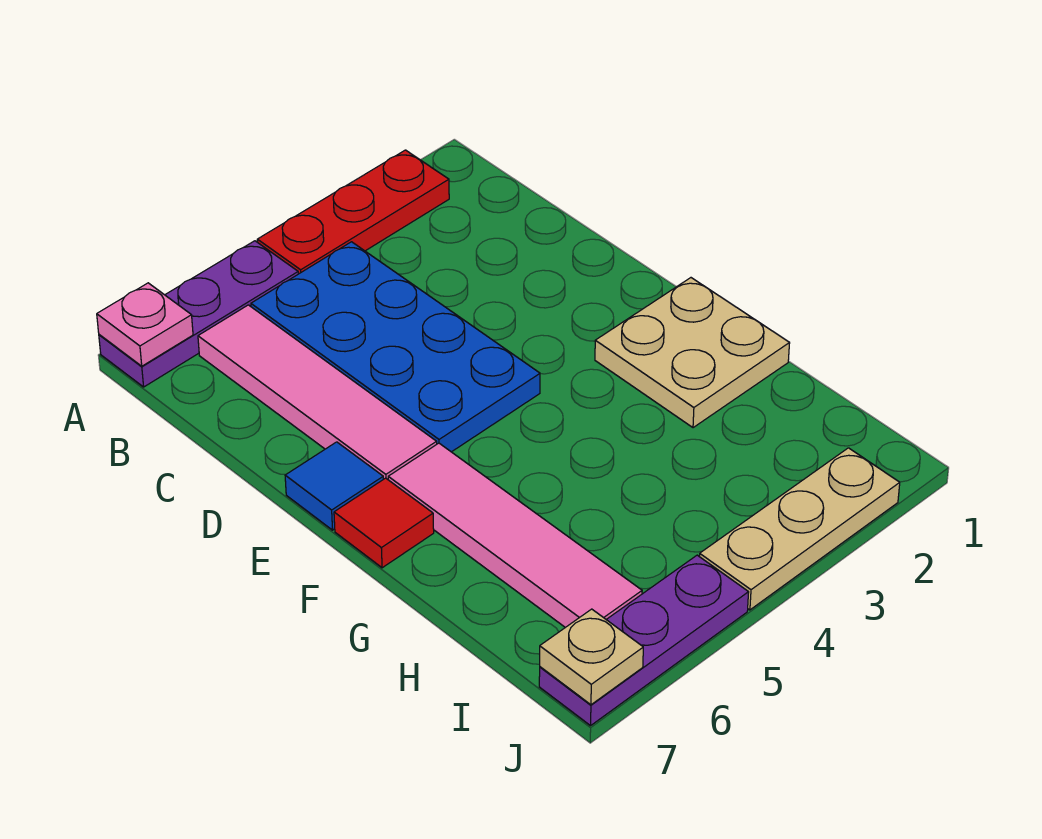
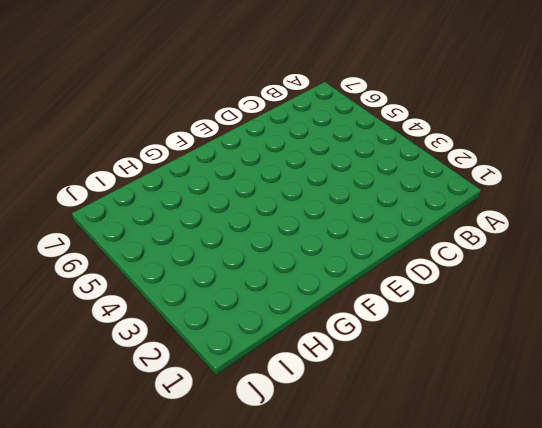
none -> red plate A2:A4 level 1
none -> purple plate A5:A7 level 1
none -> blue plate B4:E5 level 1

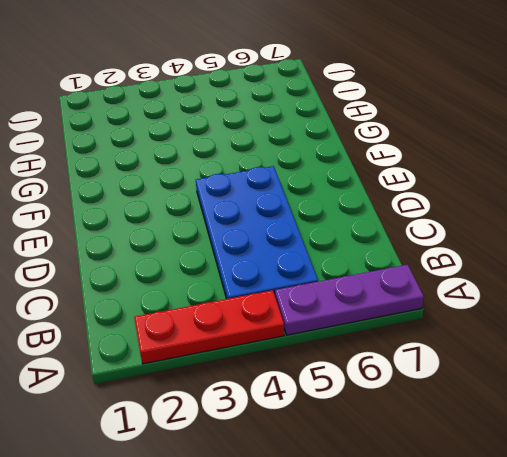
none -> pink tile B6:E6 level 1
none -> blue tile E7 level 1
none -> tan plate F1:G2 level 1

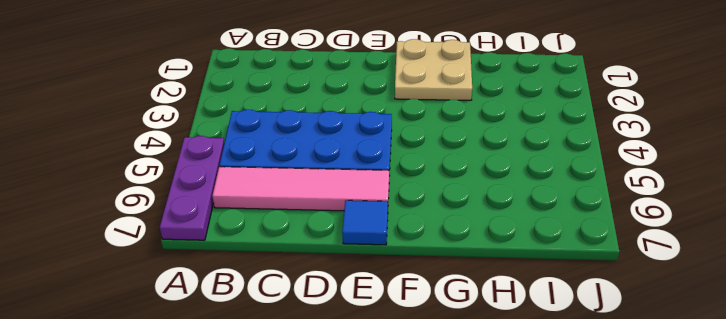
none -> red plate A2:A4 level 1
none -> pink tile F6:I6 level 1
none -> red tile F7 level 1

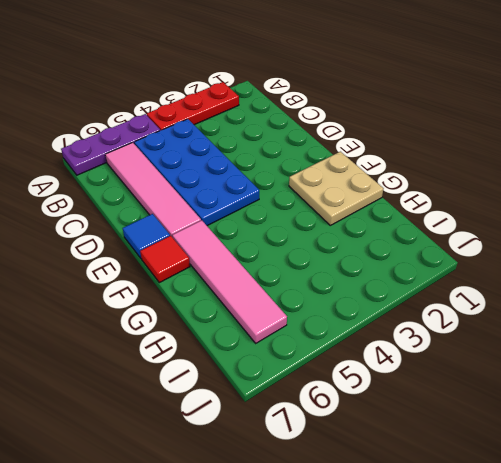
none -> tan plate J2:J4 level 1
none -> purple plate J5:J7 level 1
none -> pink plate A7 level 2

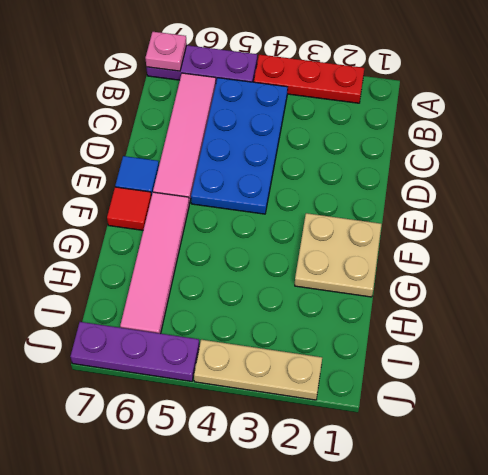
none -> tan plate J7 level 2

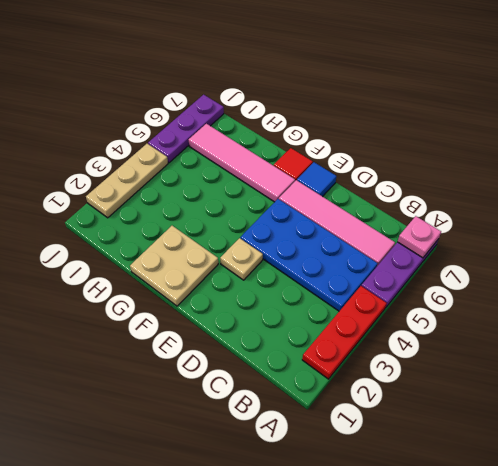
tan plate E3 level 1 -> tan plate J7 level 2

